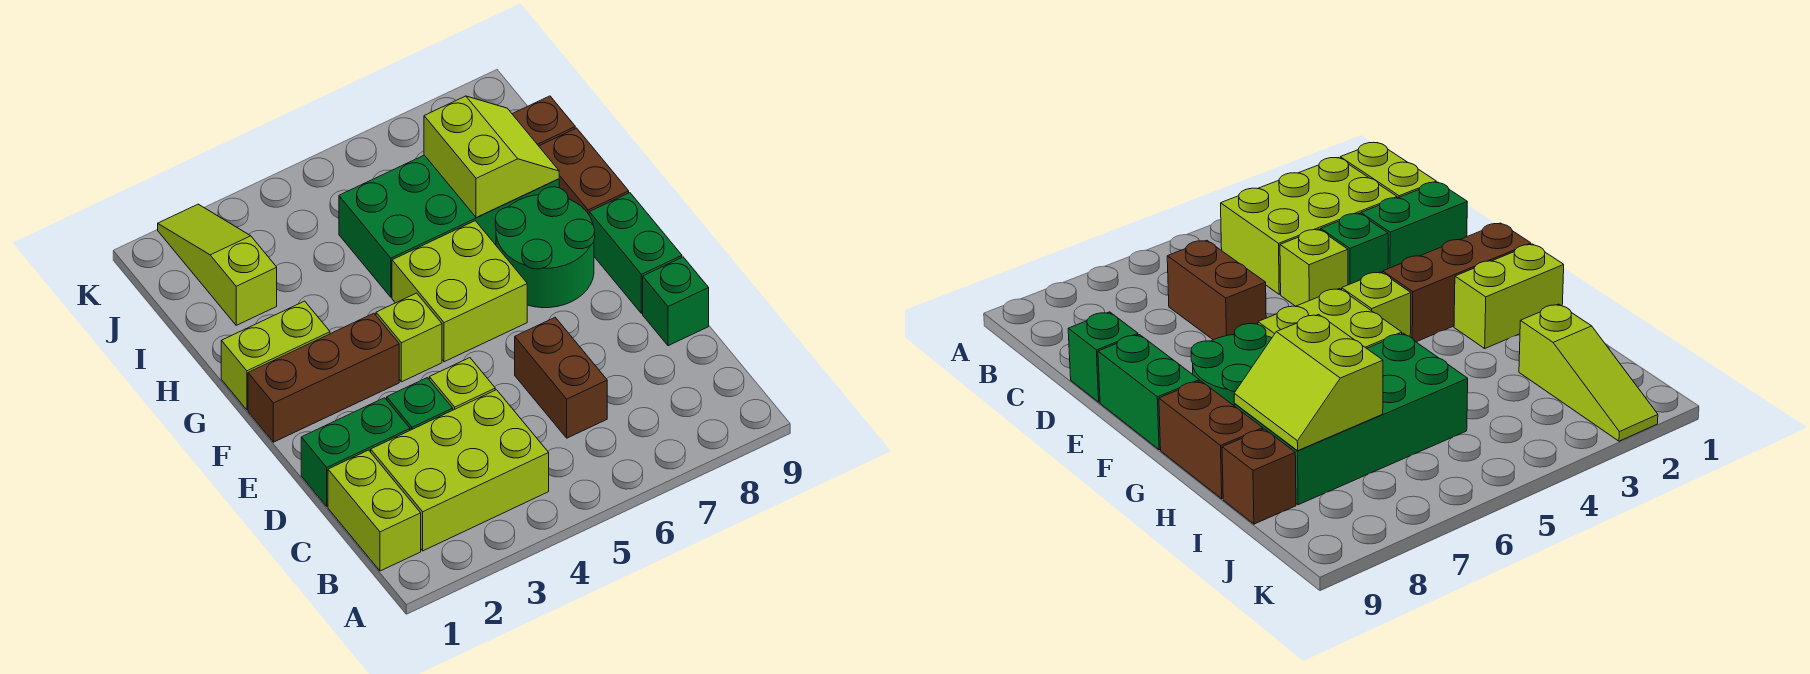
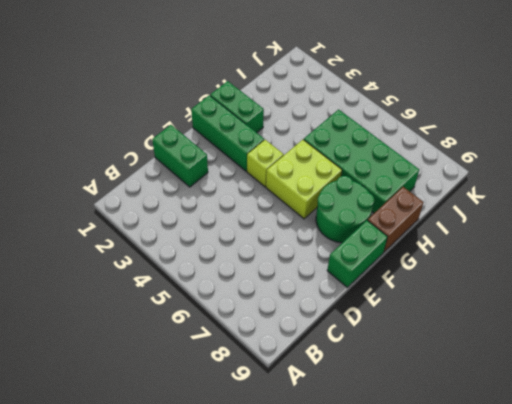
green brick F1:F3 level 1 -> brown brick F1:F3 level 1
green brick G1:G2 level 1 -> lime brick G1:G2 level 1
none -> lime brick B1:C1 level 1
none -> lime brick B2:C4 level 1
none -> brown brick C6:D6 level 1

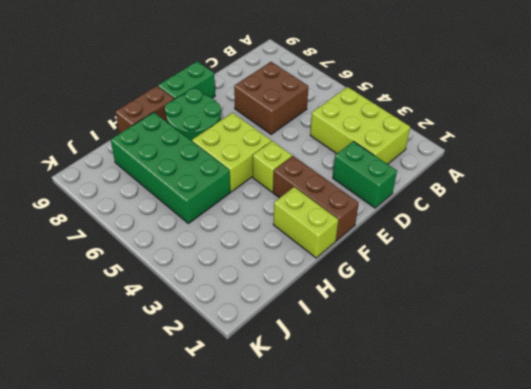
brown brick C6:D7 level 1 -> brown brick C6:D6 level 1
none -> lime brick B1:C1 level 1
none -> green brick D3 level 1
none -> lime brick D4 level 1

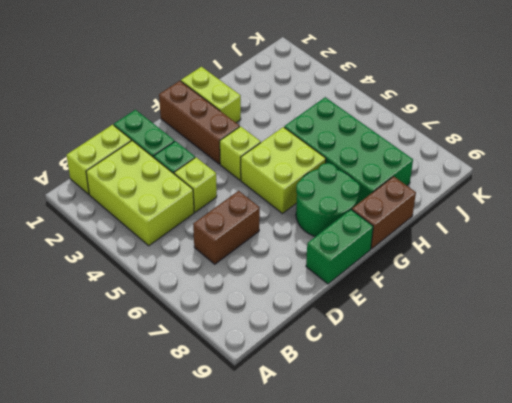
none -> green brick D9 level 1
none -> lime slope I2:K2 level 1 top I
none -> brown brick I9 level 1

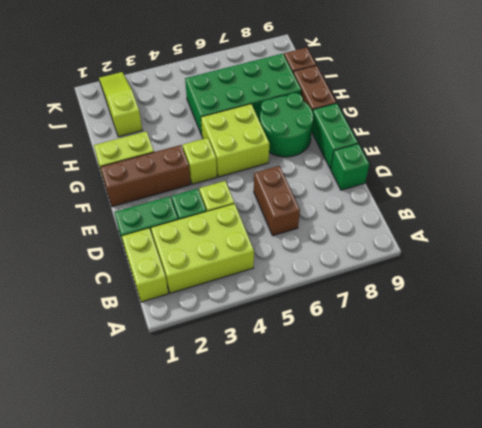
none -> lime slope H7:I8 level 2 top 7

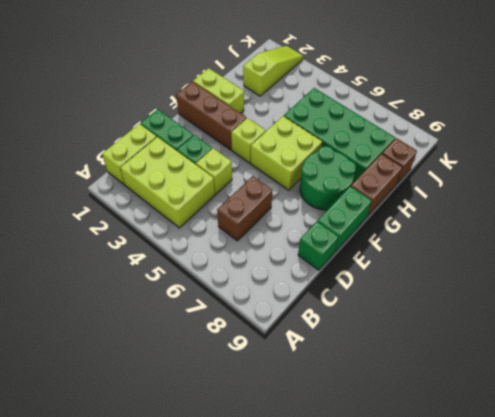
none -> lime slope H7:I8 level 2 top 7

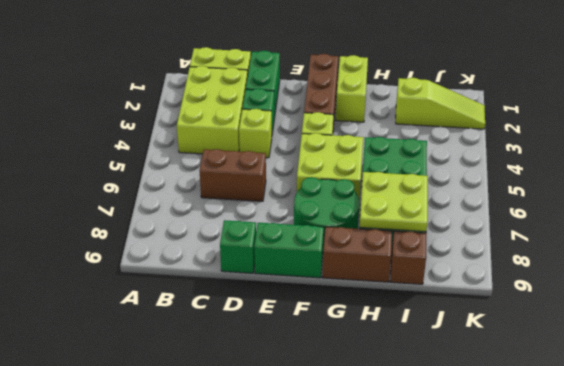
lime plate H7:I8 level 2 -> lime slope H7:I8 level 2 top 7

